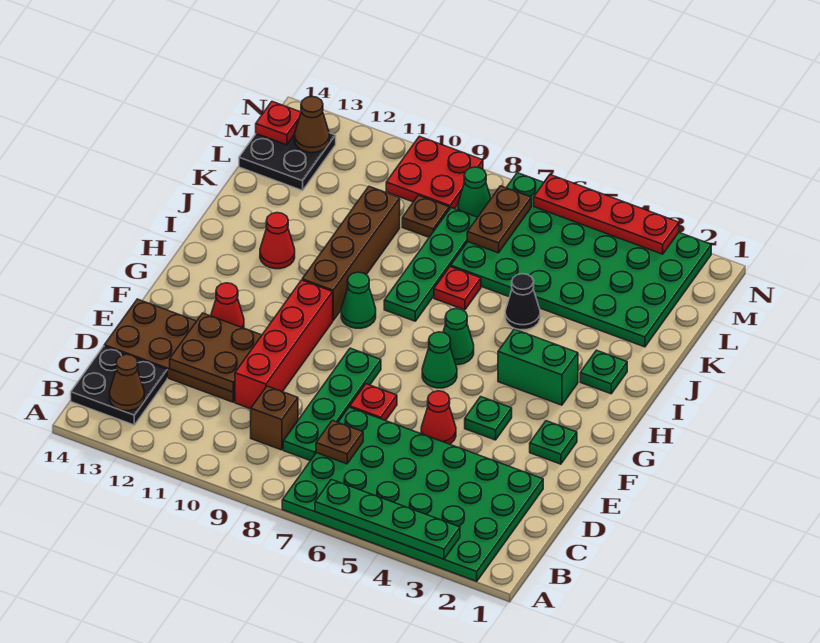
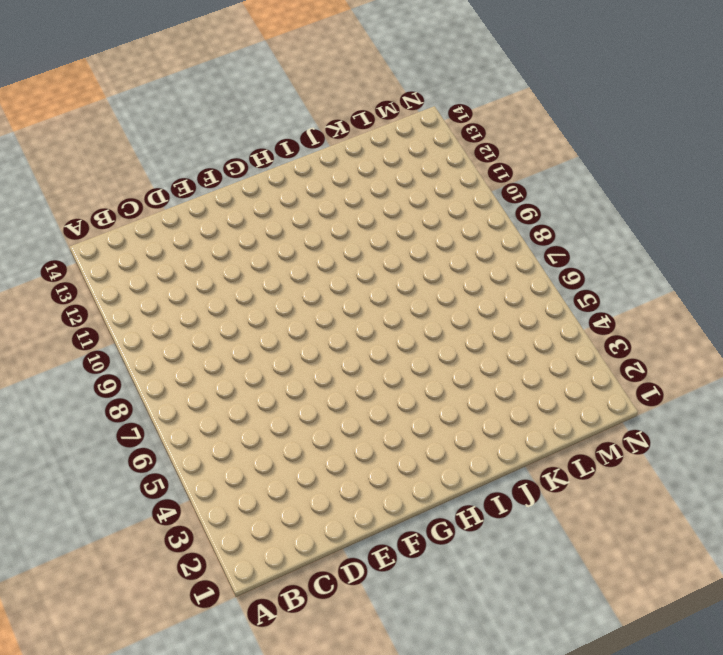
none -> green plate A2:D7 level 1
none -> black plate B13:C14 level 1
none -> green plate C8:F8 level 1
none -> brown brick C9 level 1

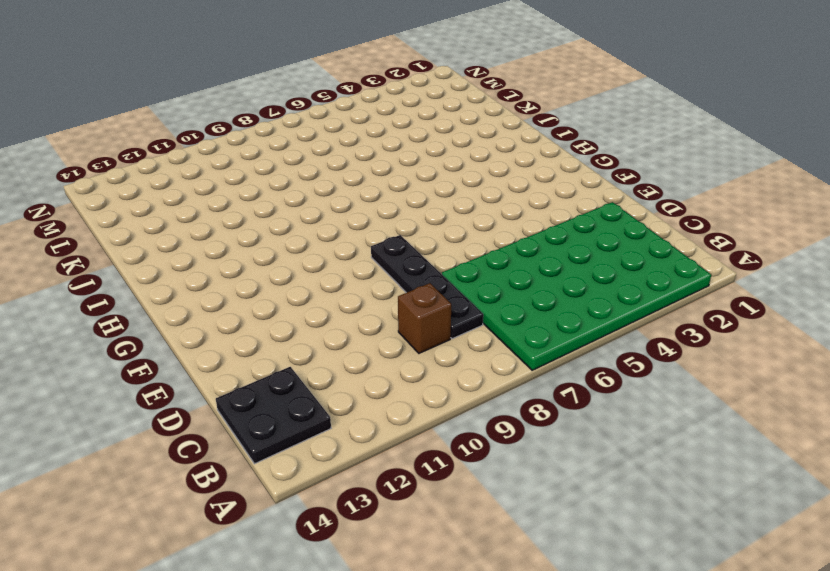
black plate C8:F8 level 1 -> green plate C8:F8 level 1
none -> red brick D10:G10 level 1
none -> brown plate D11:E14 level 1
none -> red cone E5 level 1
none -> red plate E7 level 1

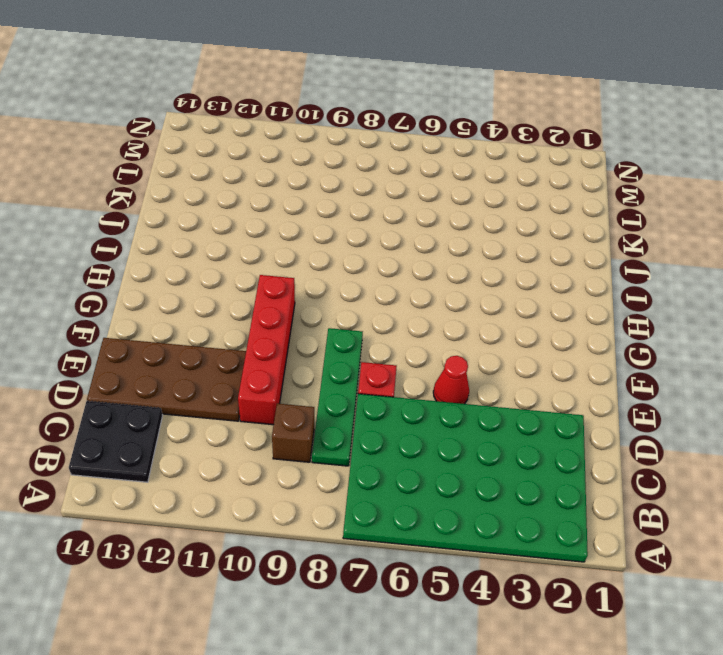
none -> green plate F2 level 1
none -> green plate F4 level 1
none -> red cone F12 level 1
none -> green cone G6 level 1

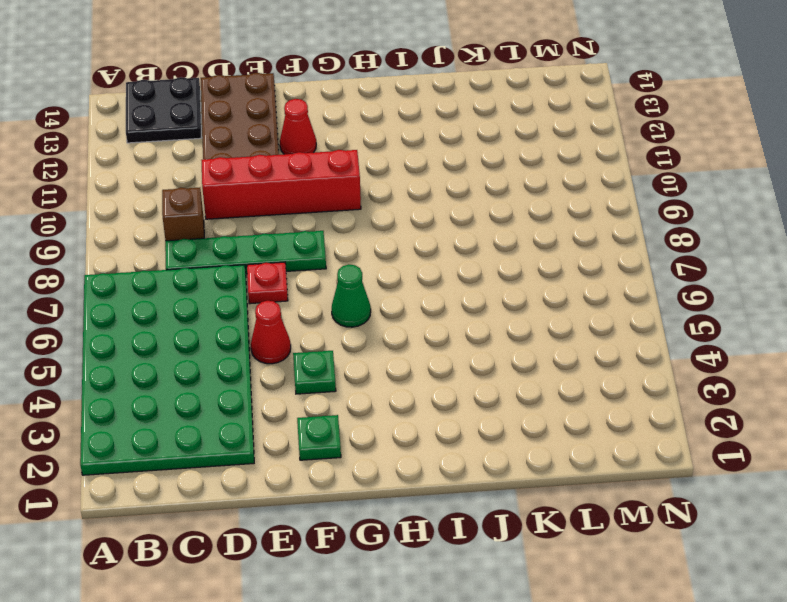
none -> green brick H3:H4 level 1
none -> green cone H6 level 1
none -> green cone H9 level 1
none -> brown brick H10:K10 level 1

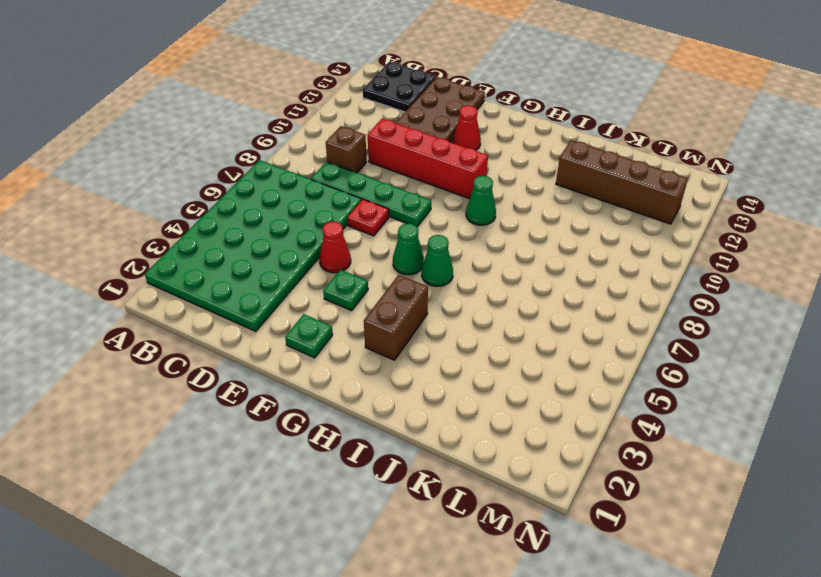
brown brick H3:H4 level 1 -> green brick H3:H4 level 1
brown brick J12:M12 level 1 -> brown brick H10:K10 level 1
none -> green plate I2 level 1
none -> green plate I8:L8 level 1
none -> red cone I12 level 1
none -> black cone J5 level 1

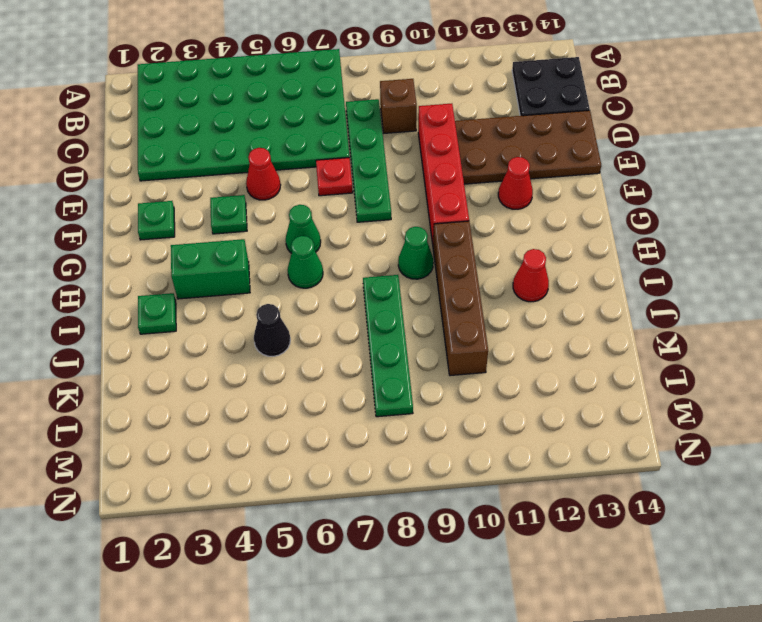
none -> red plate J7 level 1
none -> green plate K2:N7 level 1
none -> brown plate L9 level 1
none -> black plate L13:M14 level 1

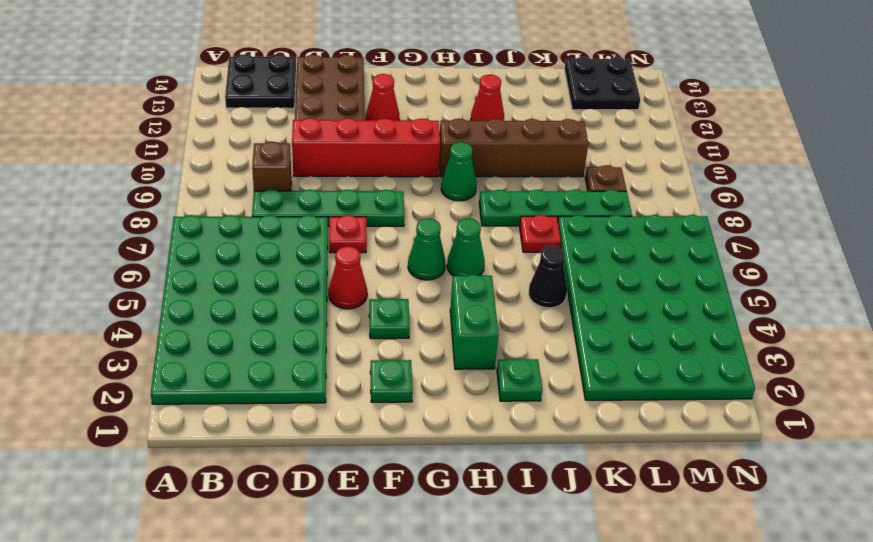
none -> green cone M8 level 1
none -> red plate M9:N10 level 1
none -> green plate A3:A6 level 2
none -> brown cone B13 level 2

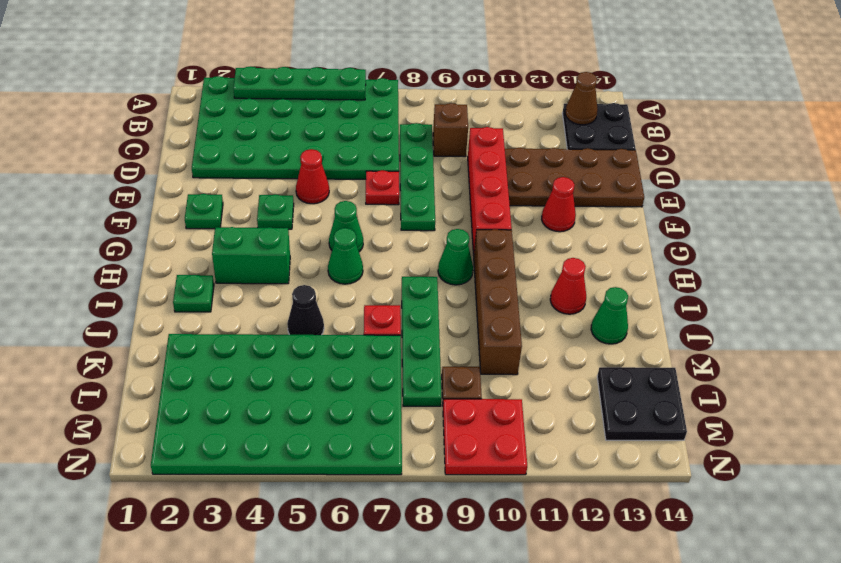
green cone J13 level 1 -> green cone M8 level 1
none -> brown plate C7 level 2
none -> brown plate D11:E12 level 2
none -> brown plate L7:M7 level 2
none -> brown cone M13 level 2

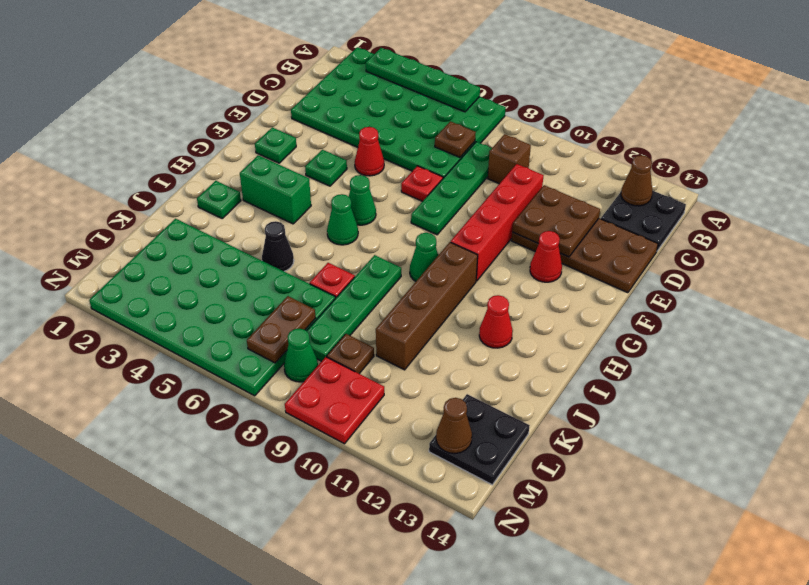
none -> red plate M14 level 2
none -> red plate N3:N6 level 2

